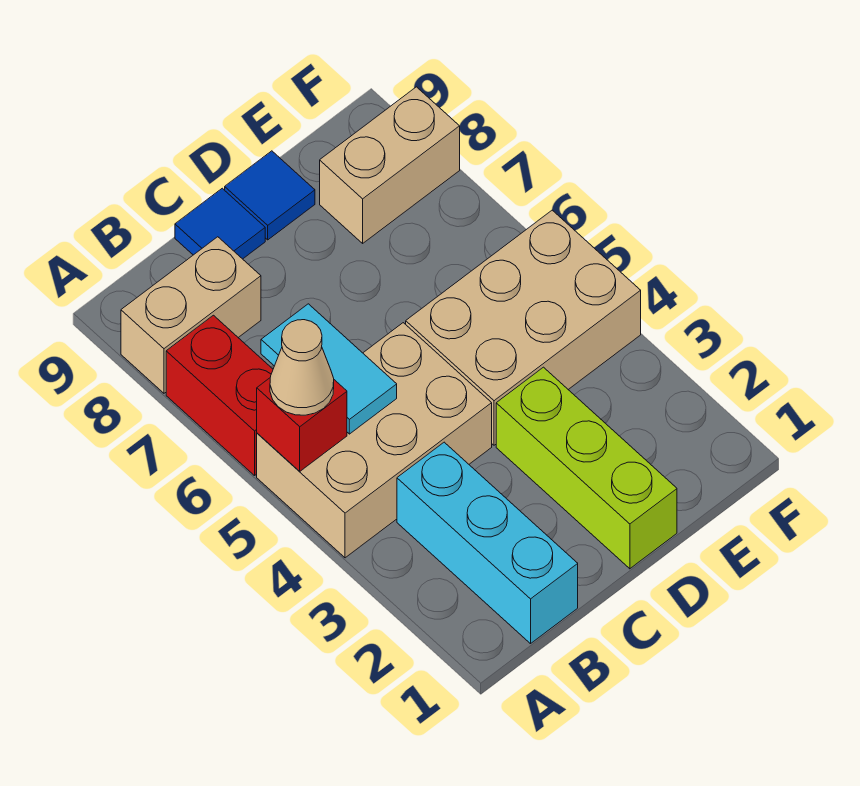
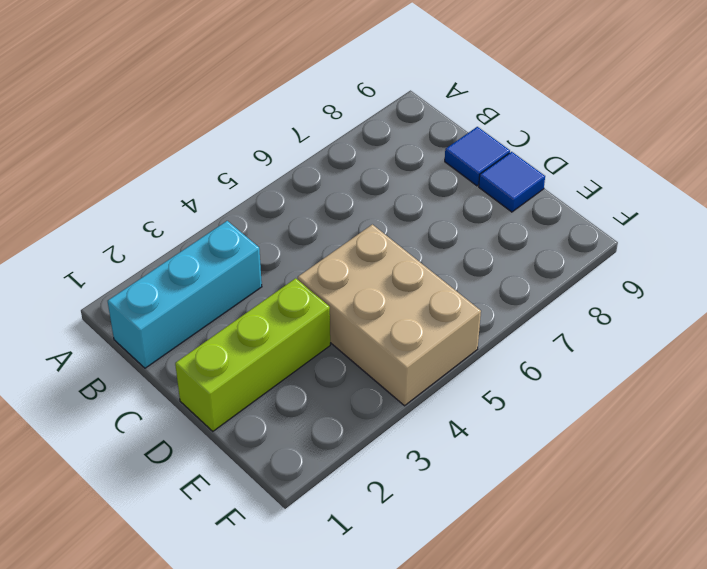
none -> tan brick A4:C5 level 1
none -> red brick A6:A7 level 1
none -> tan brick A8:B8 level 1

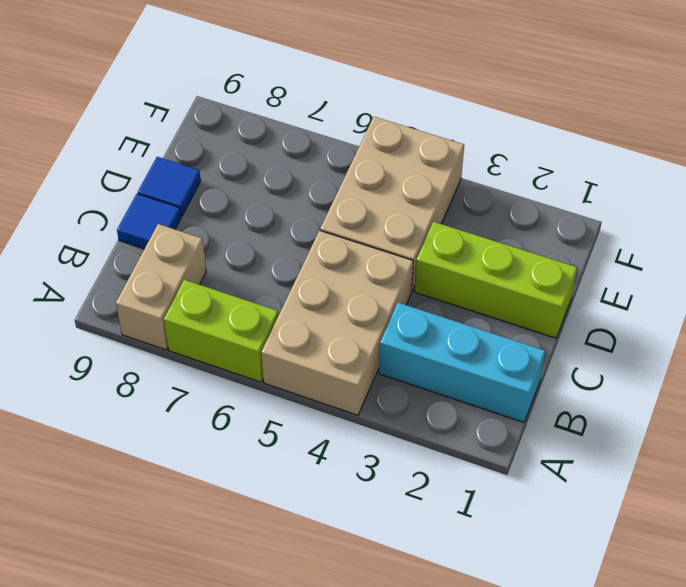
lime brick A6:A7 level 1 -> red brick A6:A7 level 1
none -> tan brick E8:F8 level 1
none -> red brick A5 level 2
none -> cyan tile B5:B6 level 2

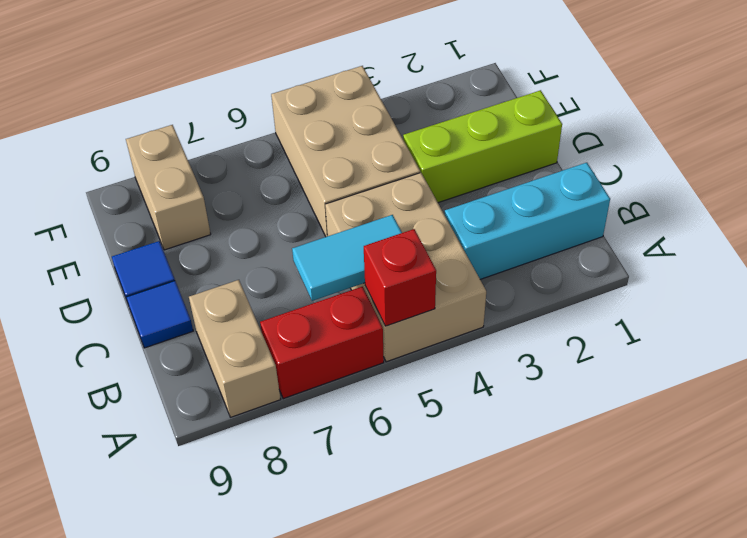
none -> tan cone A5 level 3

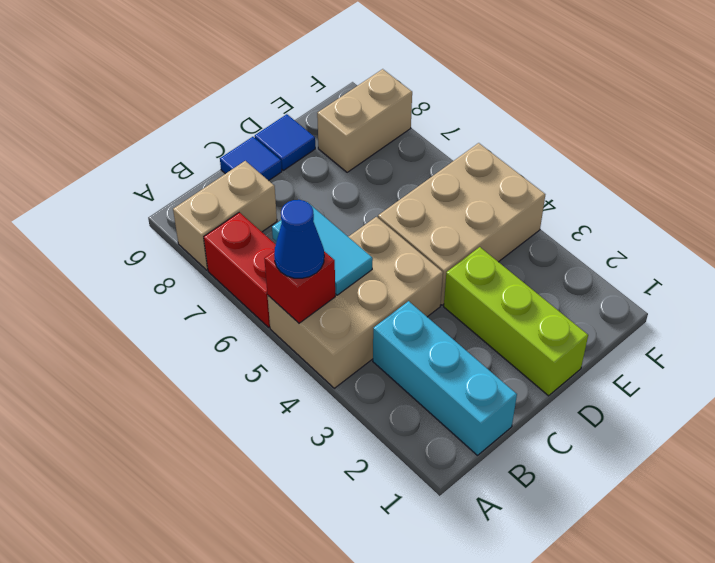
blue cone A5 level 3 -> tan cone A5 level 3

